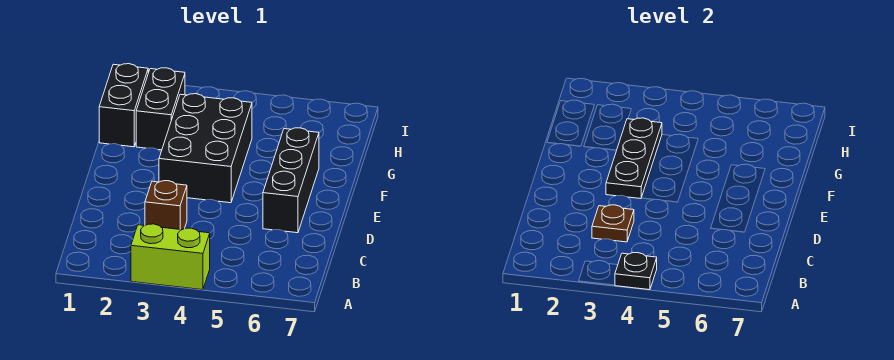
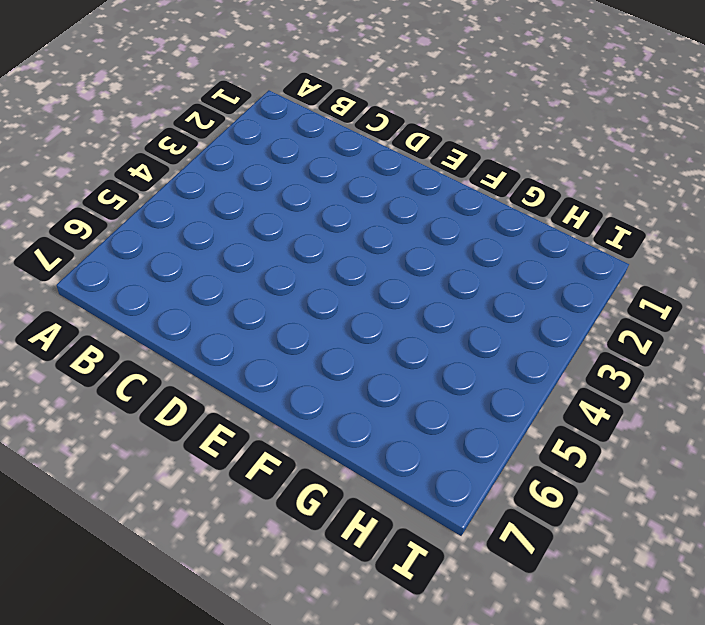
none -> lime brick A3:A4 level 1
none -> brown brick C3 level 1

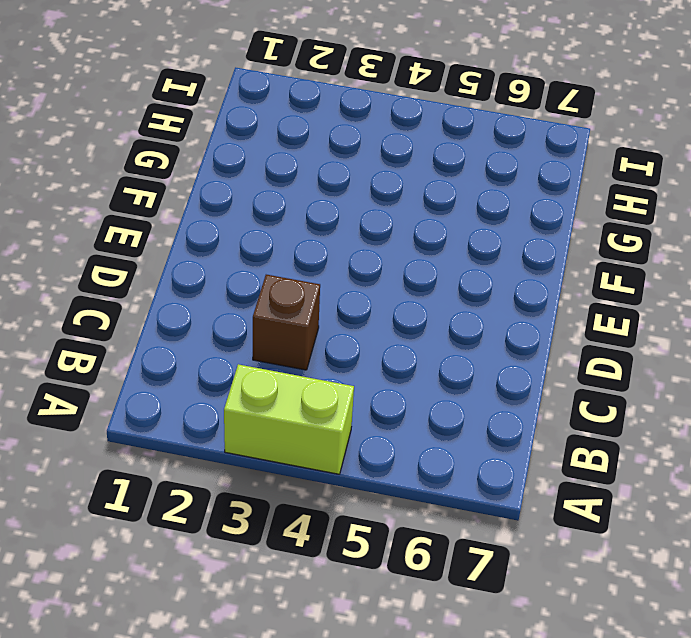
none -> black brick D6:F6 level 1
none -> black brick E3:G4 level 1

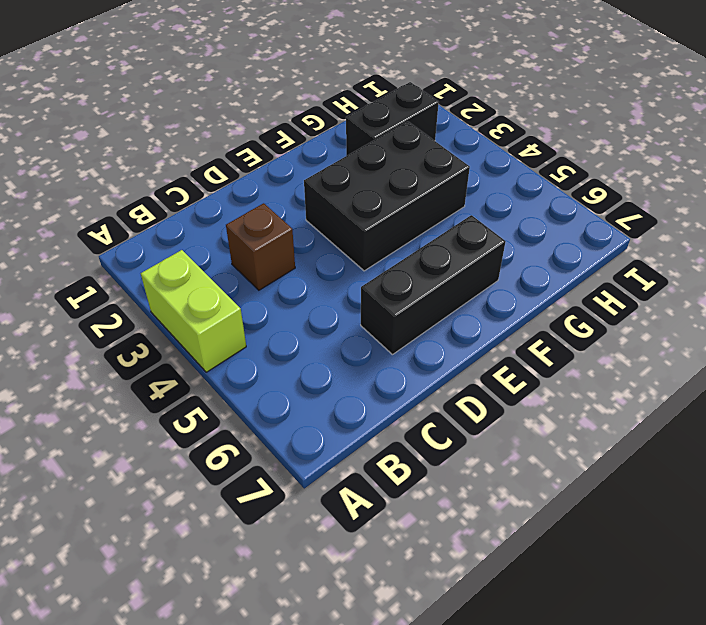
none -> black brick G1:H1 level 1
none -> black plate A4 level 2

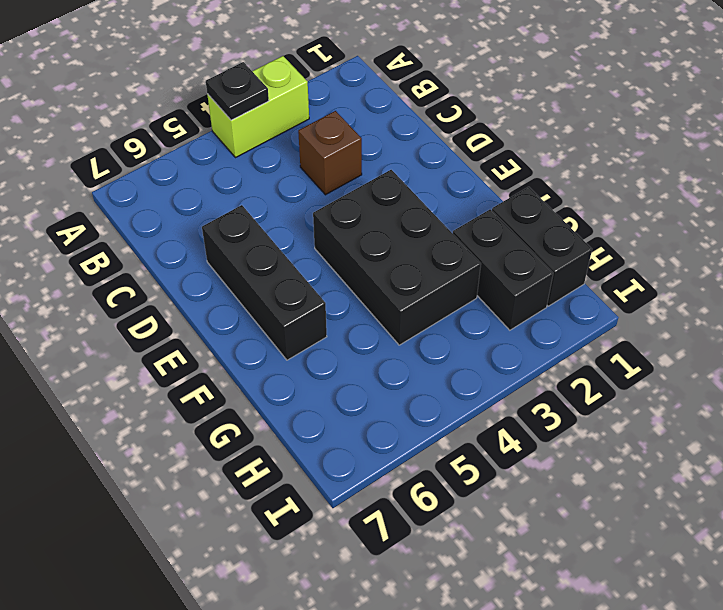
none -> brown plate C3 level 2
none -> black plate E3:G3 level 2

